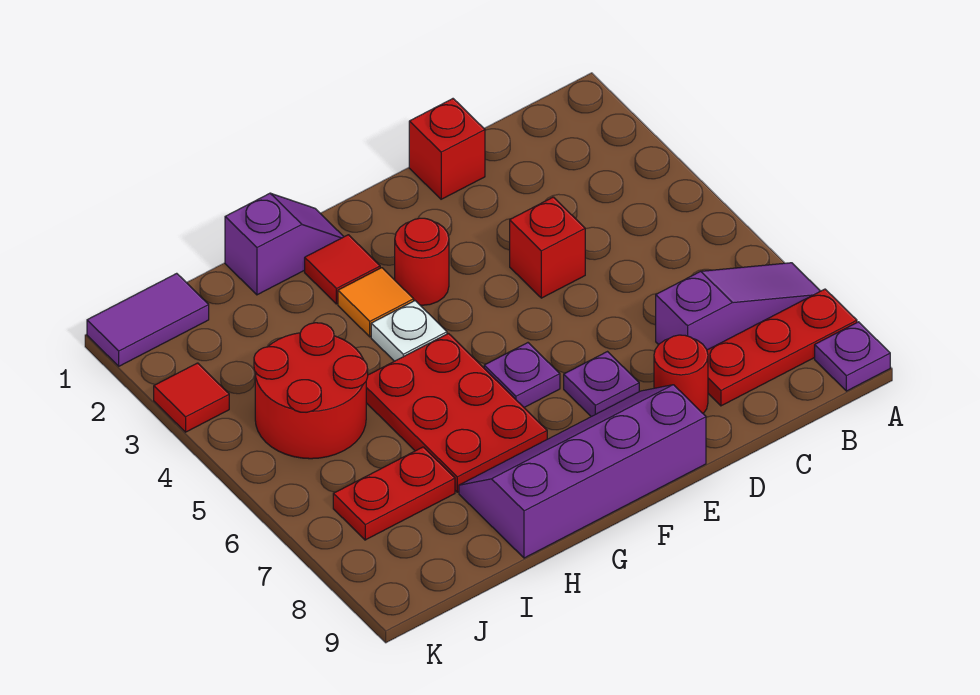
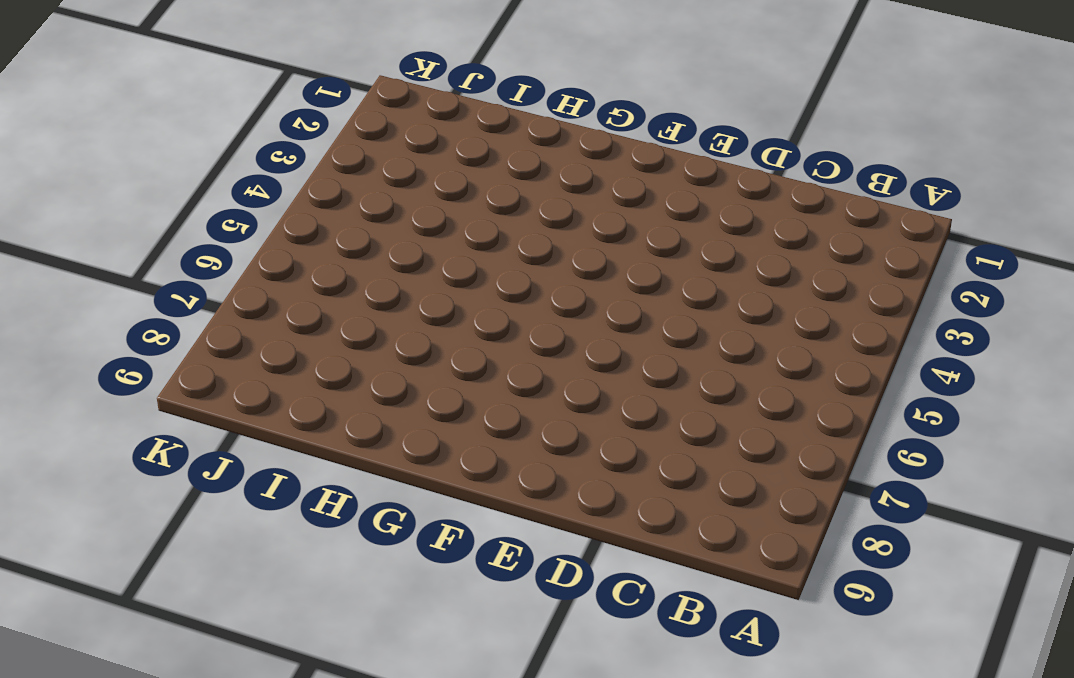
none -> purple slope A7:C7 level 1 top C
none -> red plate A8:C8 level 1
none -> purple plate A9 level 1

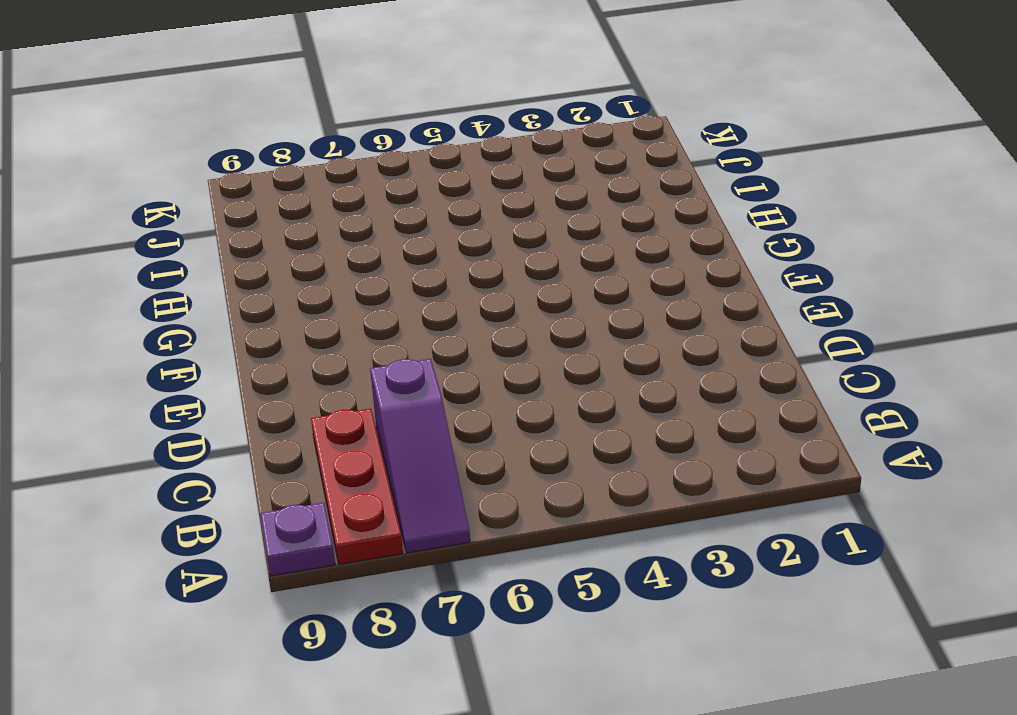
none -> red brick D1 level 1
none -> red brick D4 level 1
none -> red round brick D8 level 1

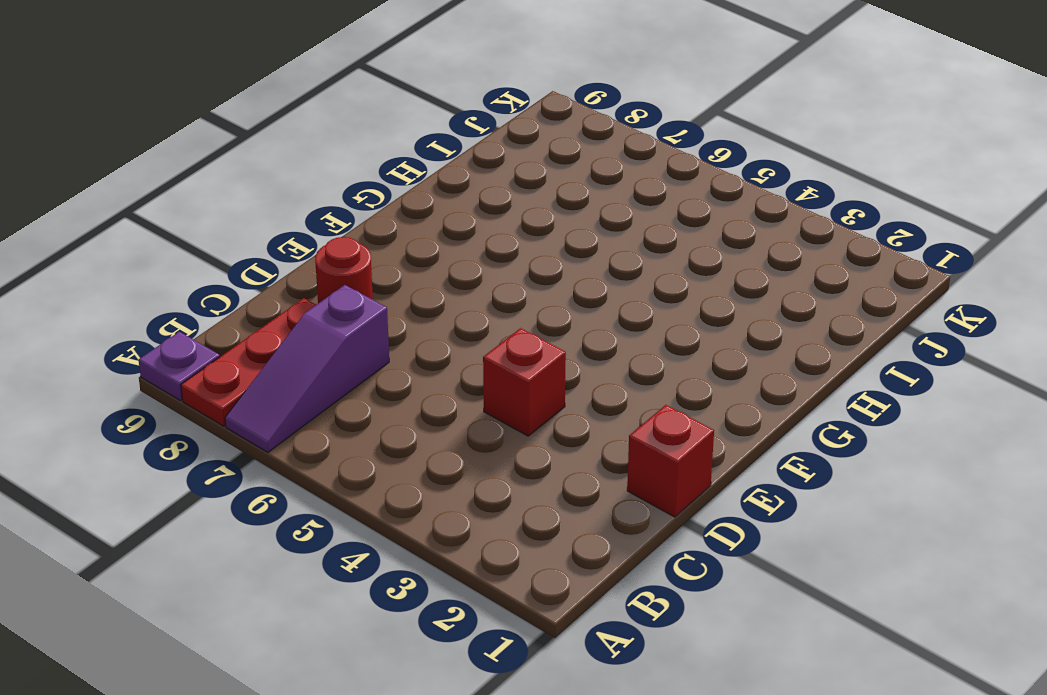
none -> purple plate E7 level 1
none -> purple slope E8:H9 level 1 top 9
none -> red round brick F3 level 1

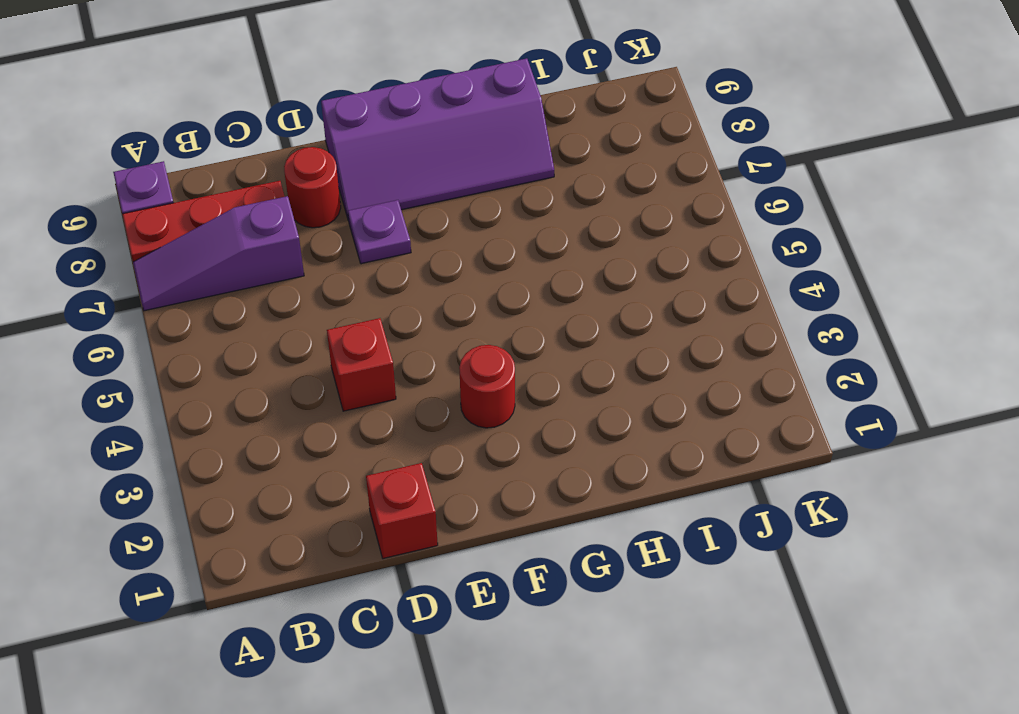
none -> purple plate F6 level 1
none -> purple slope G1:H1 level 1 top H
none -> red tile G2 level 1

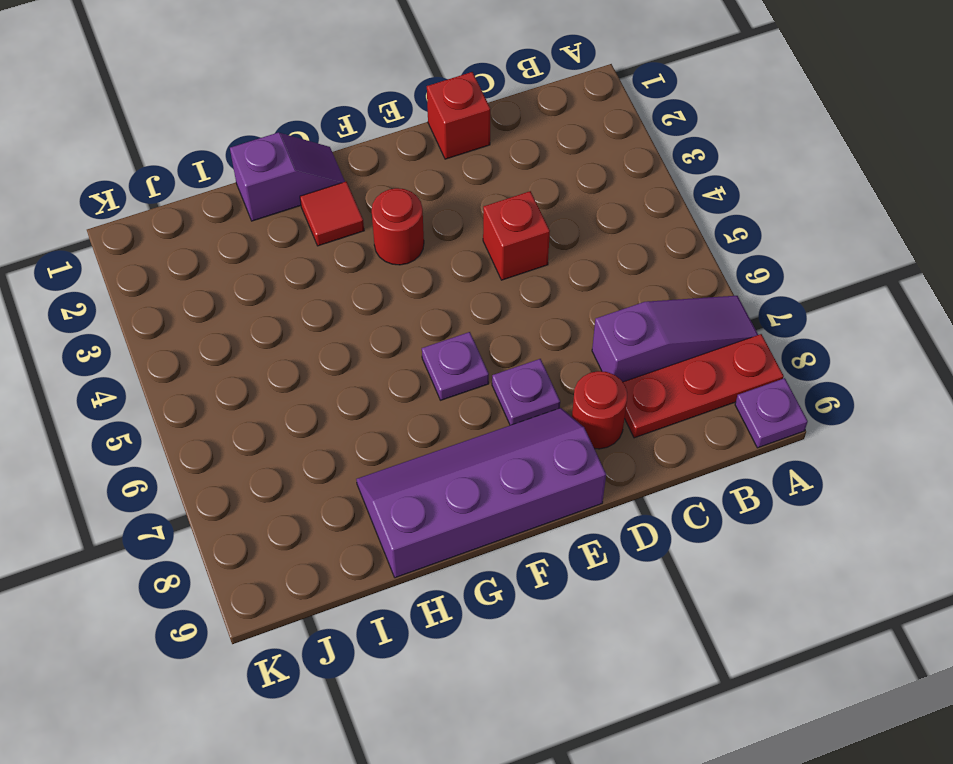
none -> orange tile G3 level 1
none -> white plate G4 level 1
none -> red plate G5:H7 level 1

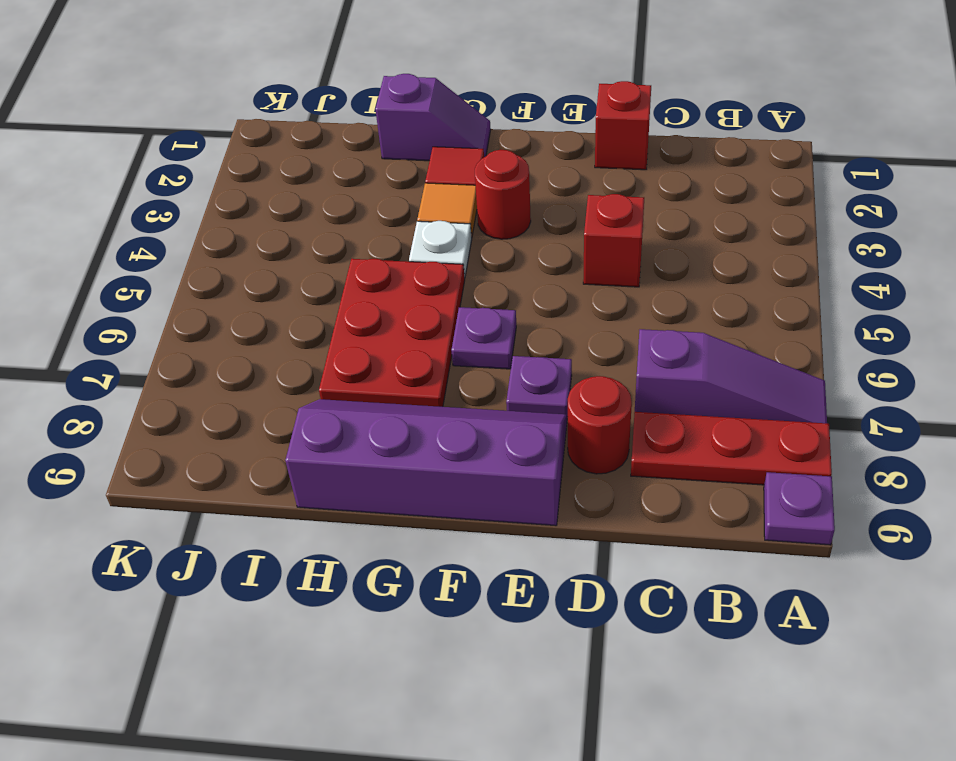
none -> red round brick I4:J5 level 1
none -> red plate I7:J7 level 1
none -> purple tile J1:K1 level 1

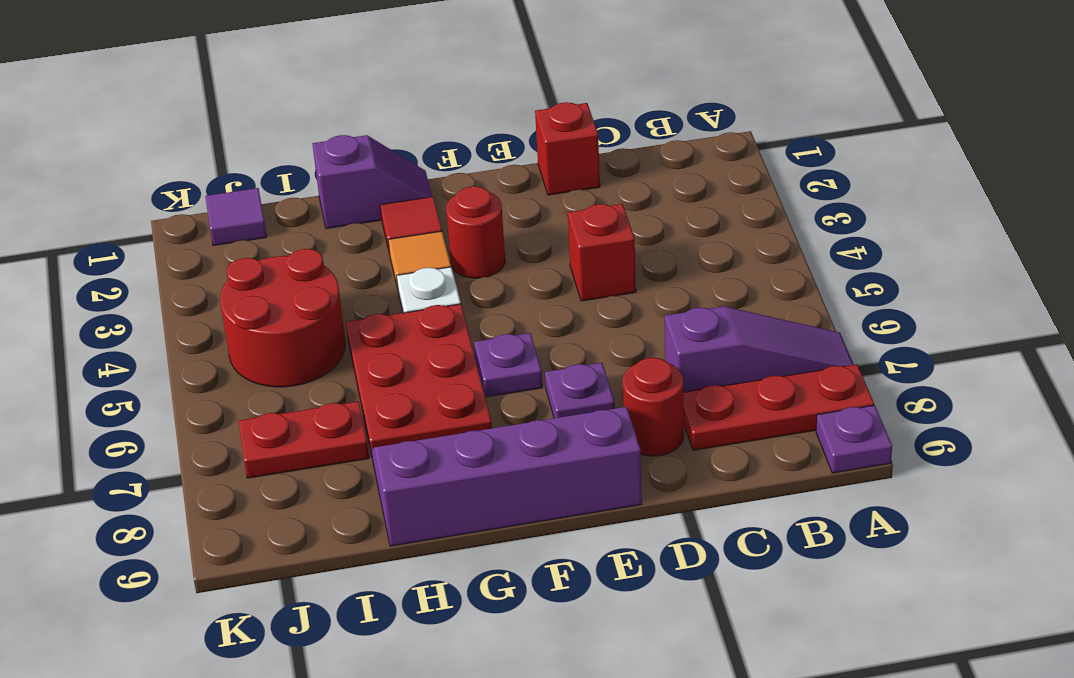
purple tile J1 level 1 -> purple tile J1:K1 level 1
none -> red tile K3 level 1

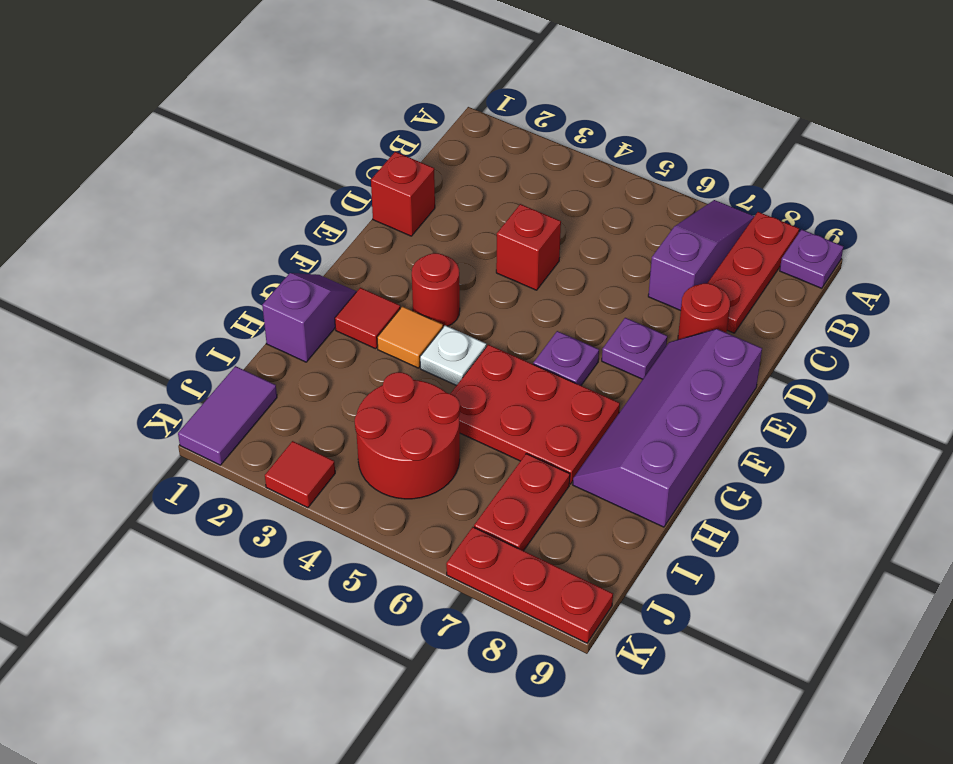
red plate K7:K9 level 1 -> none

